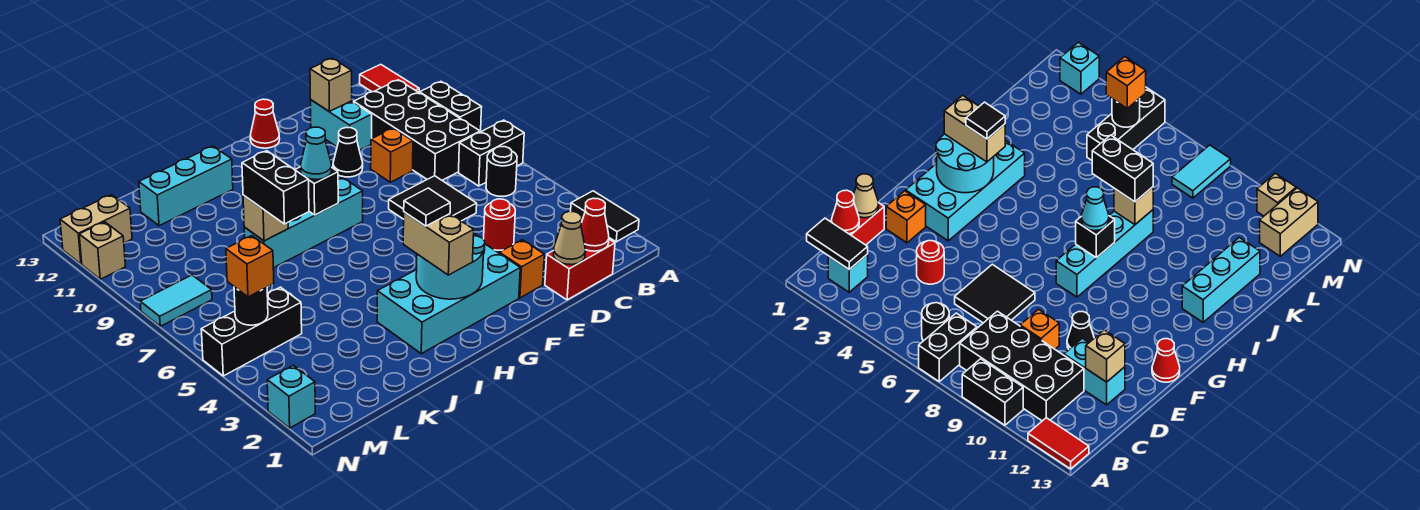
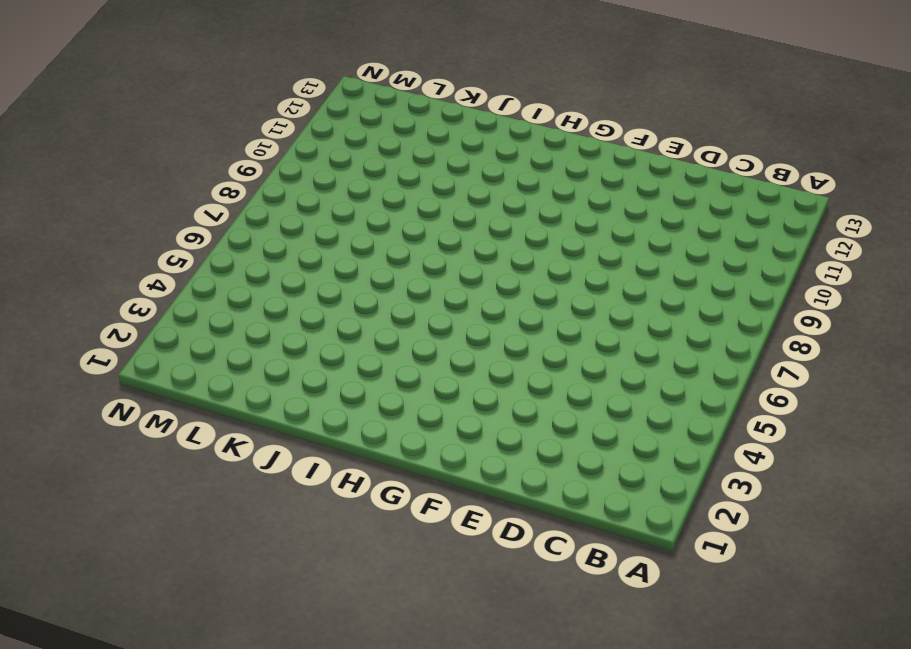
none -> black brick A7:B7 level 1
none -> black brick A9:A10 level 1
none -> red tile A12:A13 level 1
none -> cyan brick B2 level 1

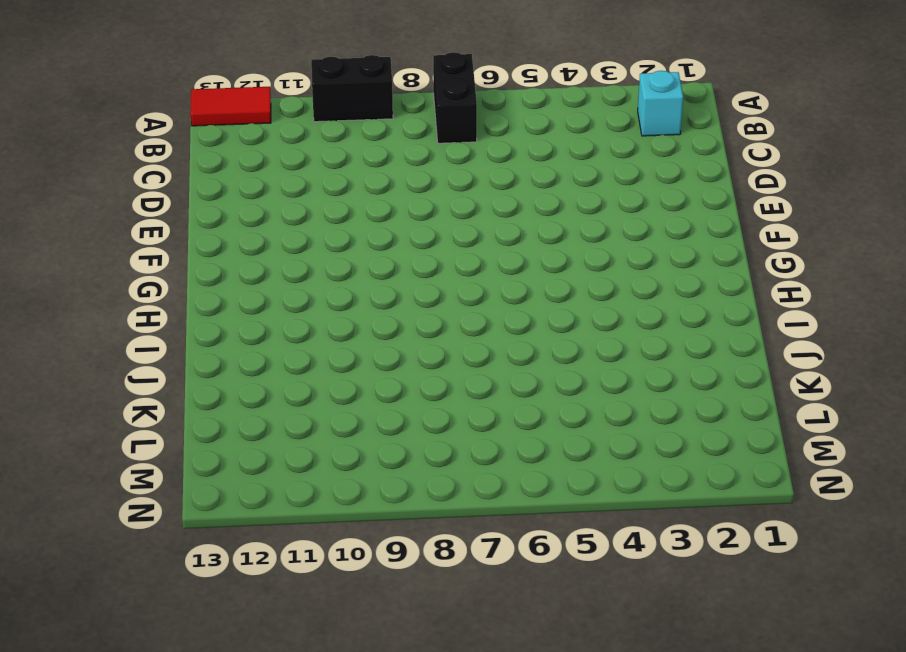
none -> black round brick B6 level 1
none -> black brick B8:C11 level 1
none -> red brick C1:D1 level 1
none -> red round brick D4 level 1

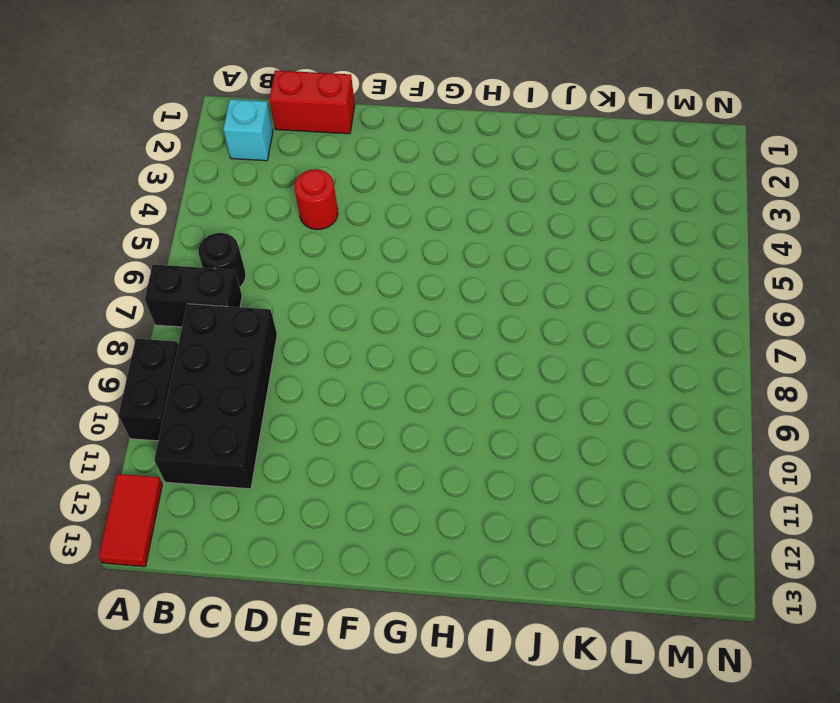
none -> black tile D6:E7 level 1
none -> orange brick D9 level 1
none -> cyan brick D11:D12 level 1
none -> orange brick E2 level 1

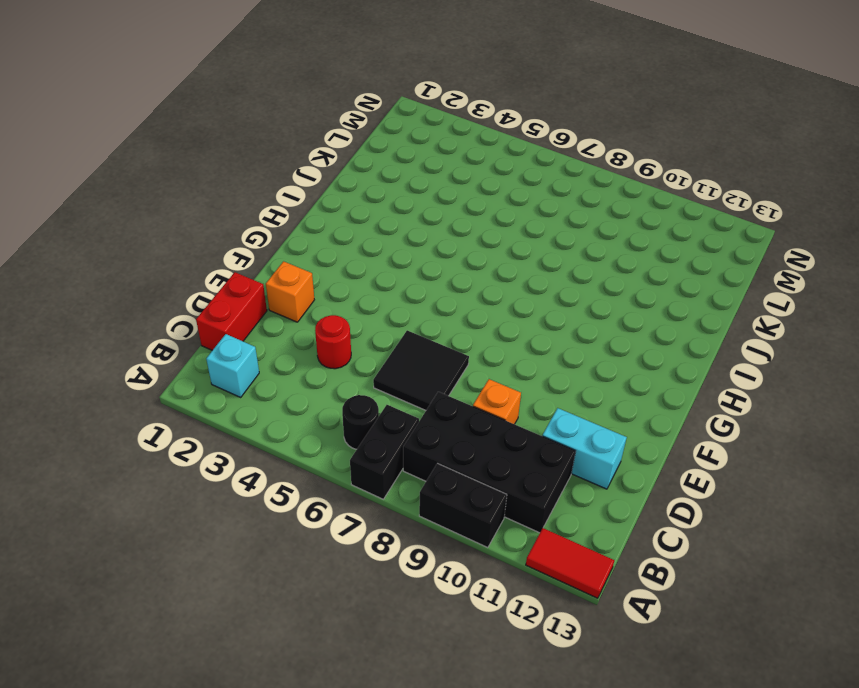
none -> black cone E10 level 1
none -> cyan brick F2:I3 level 1
none -> red cone F13 level 1
none -> cyan brick G8:J8 level 1

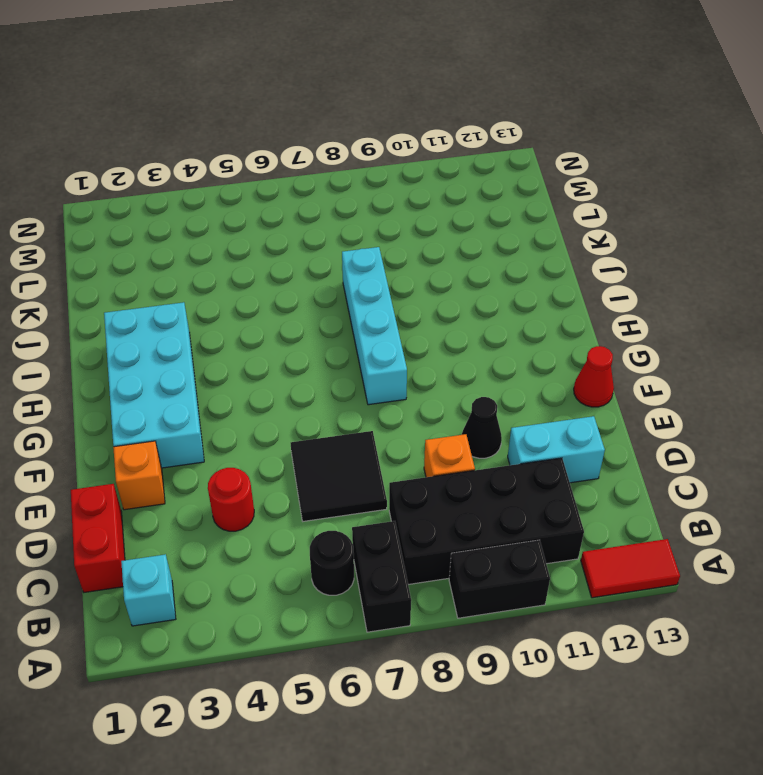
none -> cyan brick I12:K12 level 1
none -> black brick L5:N5 level 1
none -> cyan tile M8:N8 level 1
none -> tan brick M12:N12 level 1

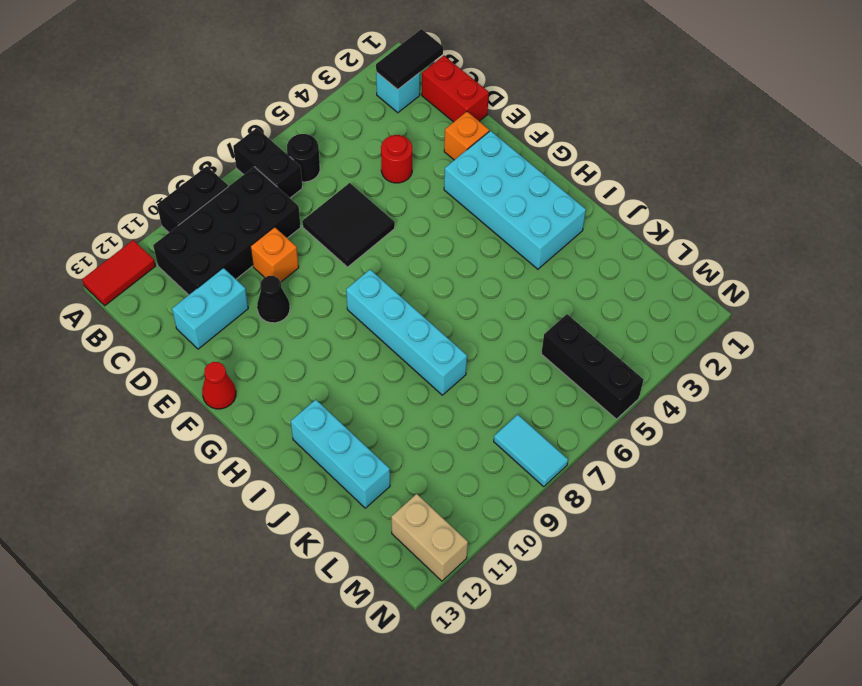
none -> cyan brick N2 level 1
none -> tan brick N11 level 1
none -> red cone C1 level 2
none -> tan cone D1 level 2

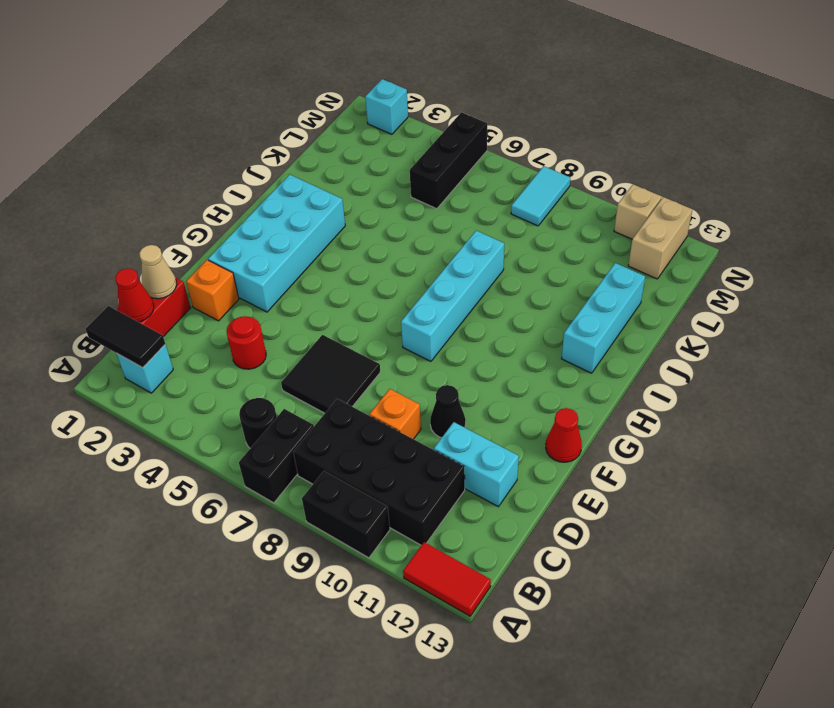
none -> tan brick D12 level 2
none -> cyan round brick G2:H3 level 2
none -> black brick H8 level 2
none -> tan brick J8 level 2

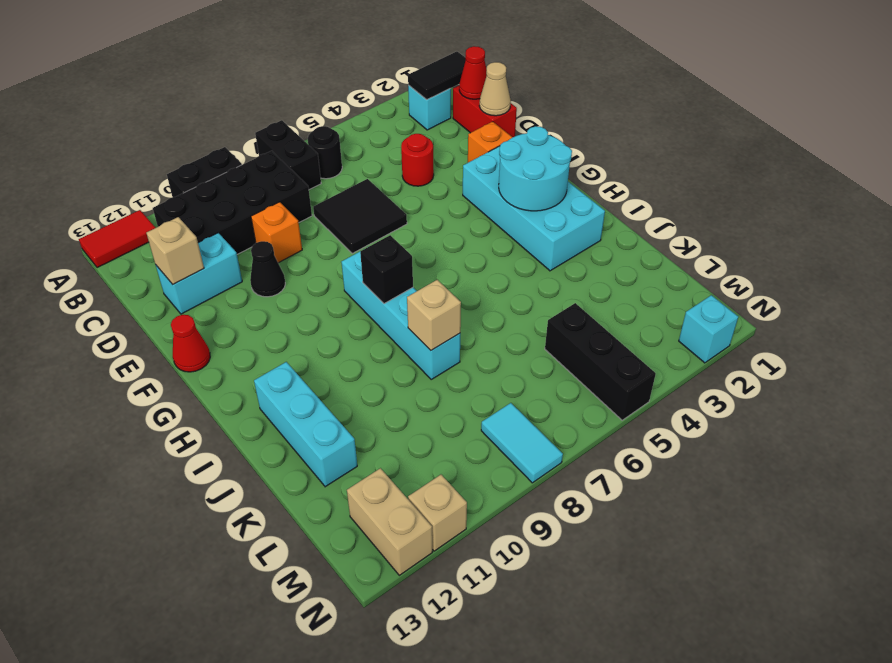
none -> black round brick M5 level 2
none -> tan brick H2:H3 level 3
none -> cyan cone H8 level 3
none -> black brick J7:J8 level 3

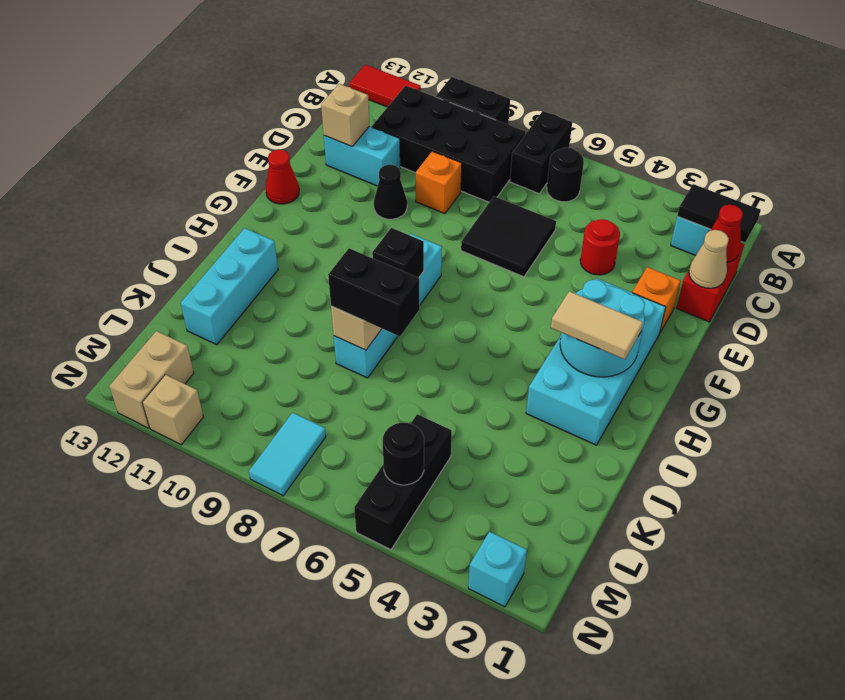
tan tile H2:H3 level 3 -> tan brick H2:H3 level 3
none -> cyan cone H8 level 3
none -> orange brick M5 level 3
none -> black tile H3 level 4

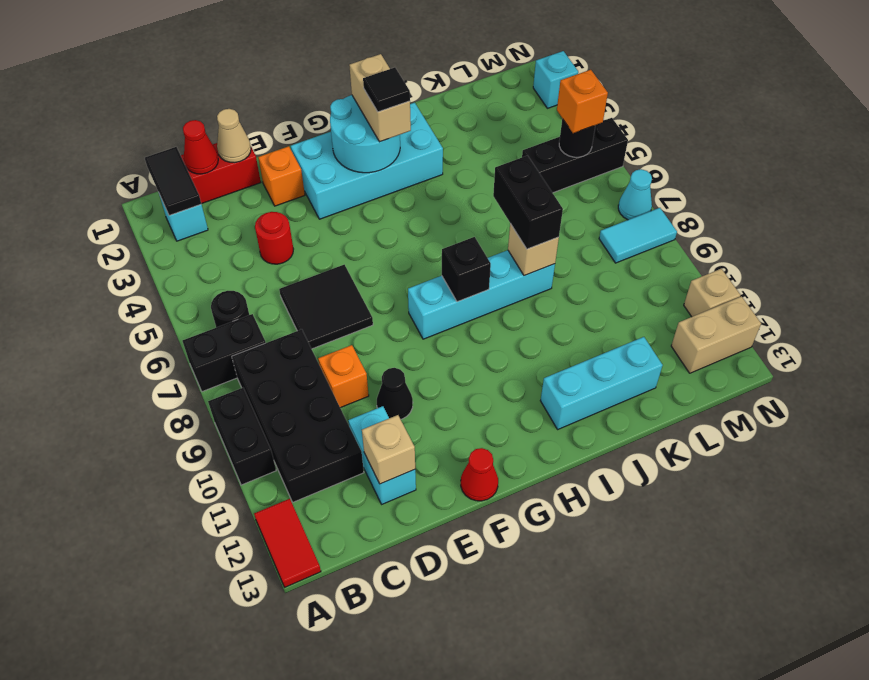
cyan cone N7 level 1 -> cyan cone H8 level 3

